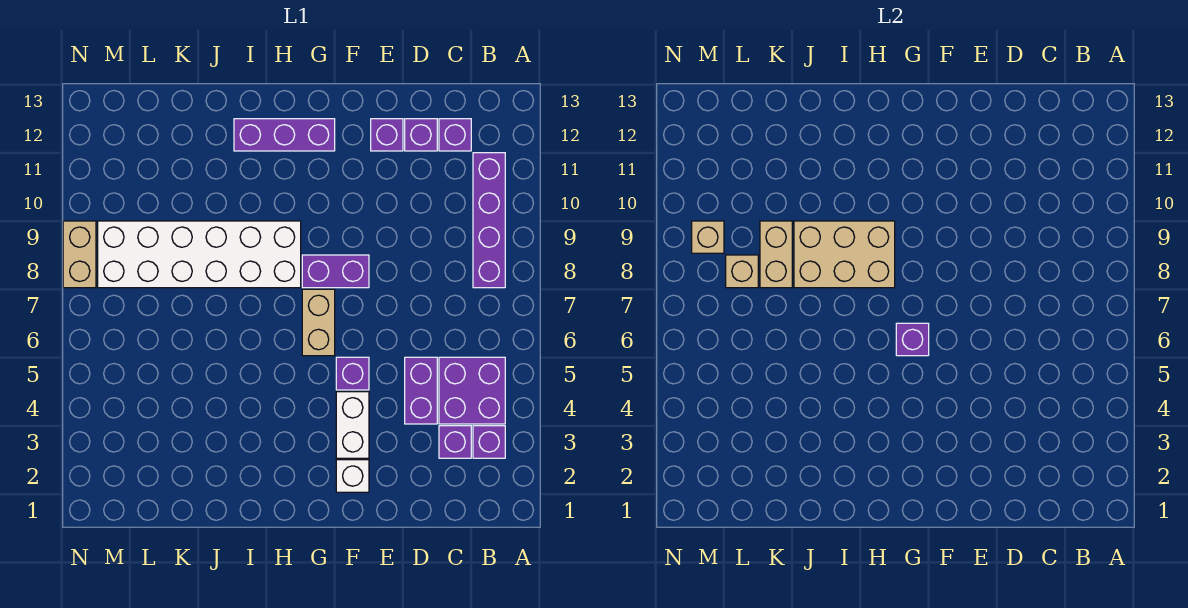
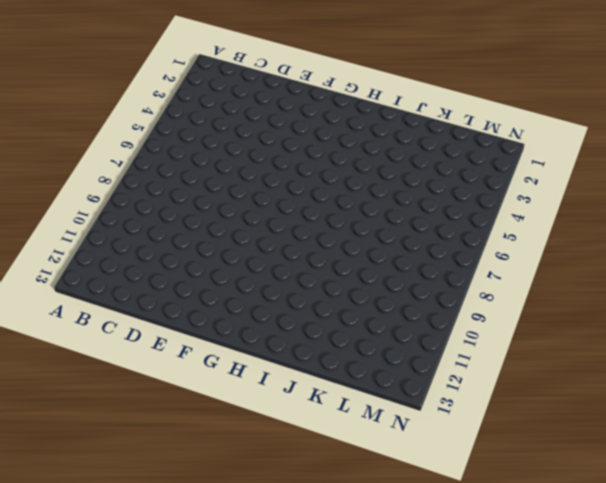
none -> purple brick B3 level 1
none -> purple brick B4:C5 level 1
none -> purple brick B8:B11 level 1

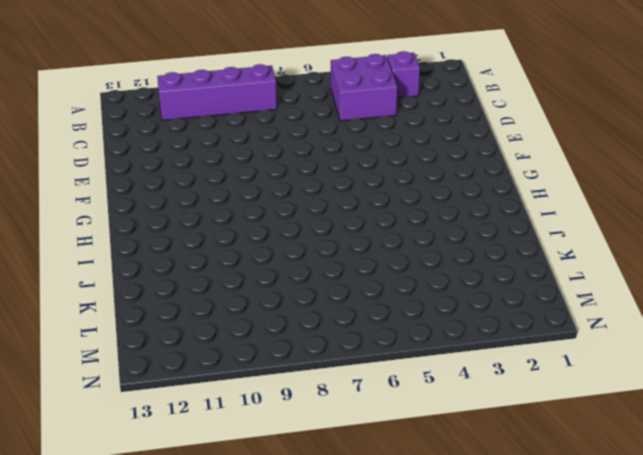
none -> purple brick C3 level 1
none -> purple brick C12 level 1
none -> purple brick D4:D5 level 1

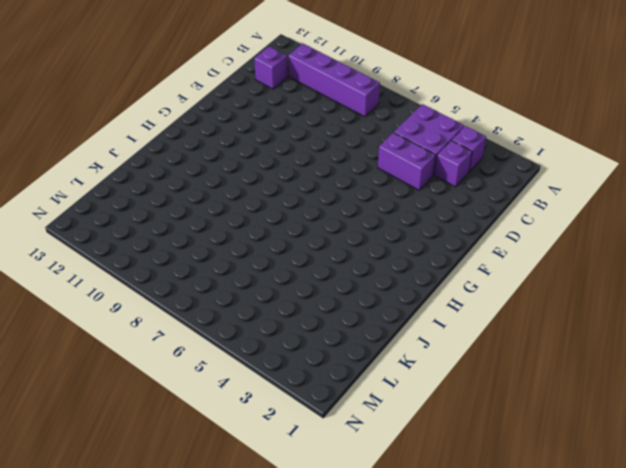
none -> purple brick D12 level 1
none -> purple brick E12 level 1
none -> white brick F2 level 1

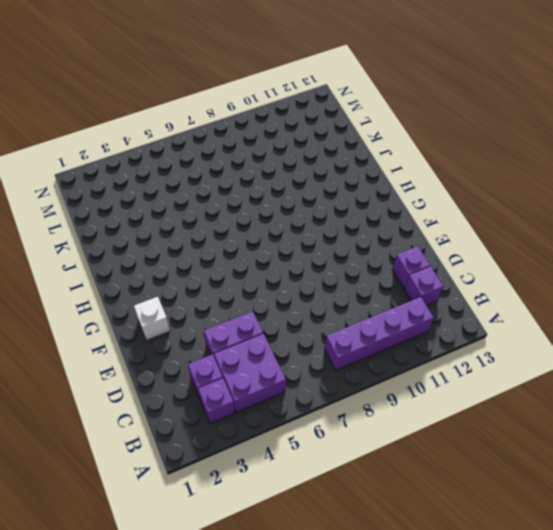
none -> purple brick E12 level 1
none -> white brick F3:F4 level 1
none -> purple brick F5 level 1

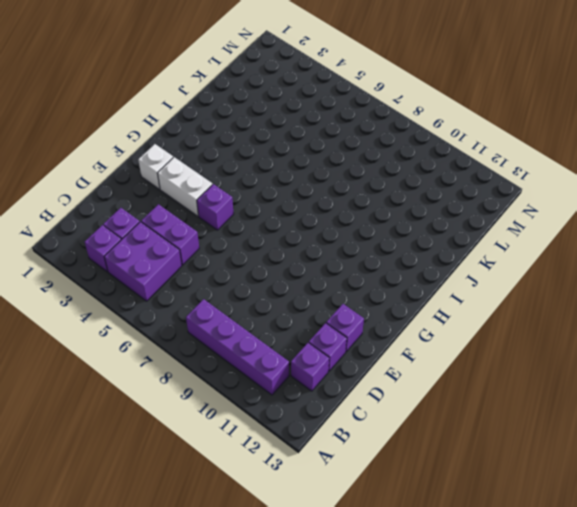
none -> purple brick F8:G8 level 1
none -> tan brick G6:G7 level 1
none -> purple brick G12:I12 level 1

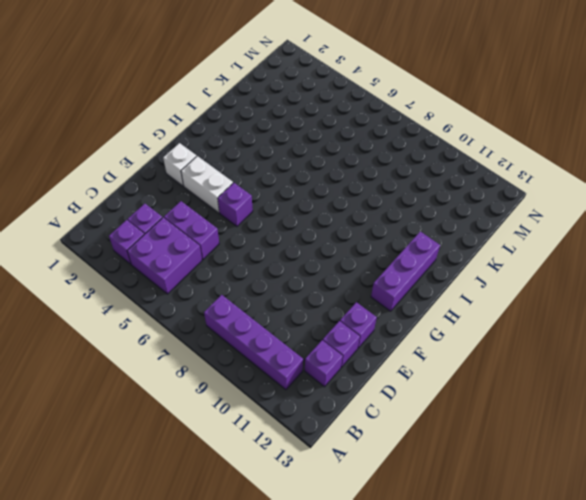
none -> purple brick F8:G8 level 1
none -> tan brick G6:G7 level 1
none -> white brick H8:M9 level 1

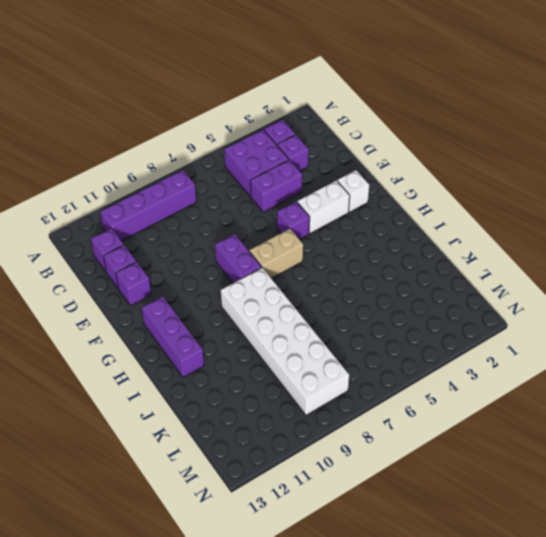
none -> tan brick N8:N9 level 1
none -> purple brick G6 level 2
none -> tan brick H8:J9 level 2

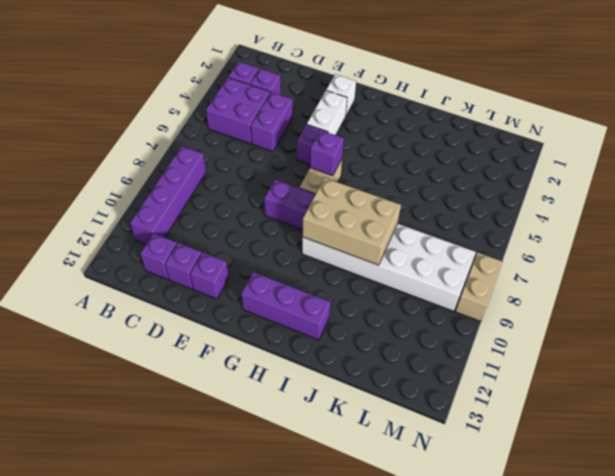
none -> tan brick K8:K9 level 2
none -> tan brick L8 level 2
none -> tan brick M9 level 2

